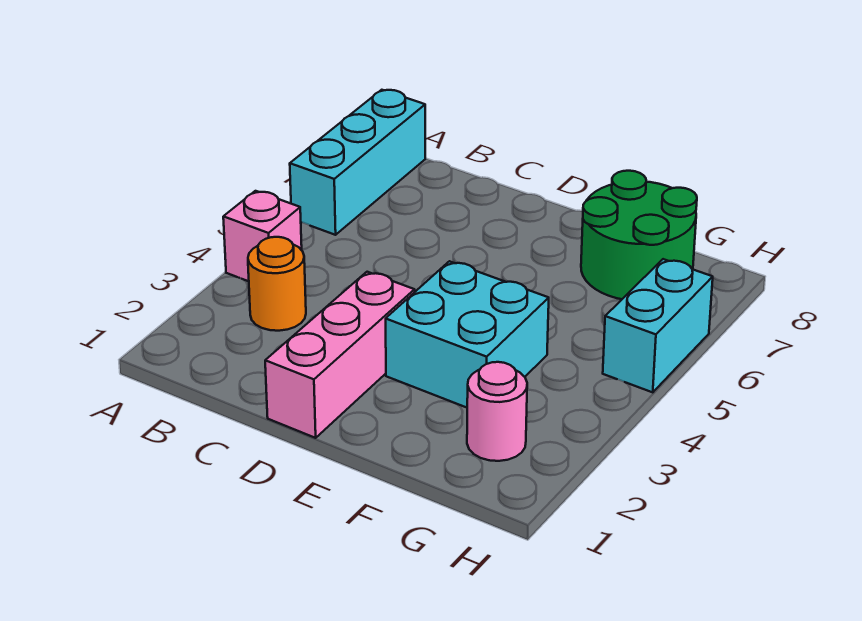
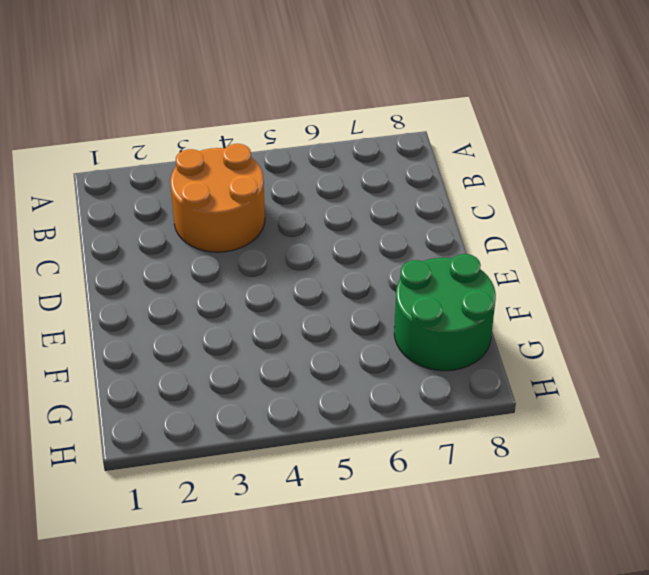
orange round brick B3:C4 level 1 -> orange round brick B3 level 1
none -> pink brick A4 level 1
none -> cyan brick A6:A8 level 1

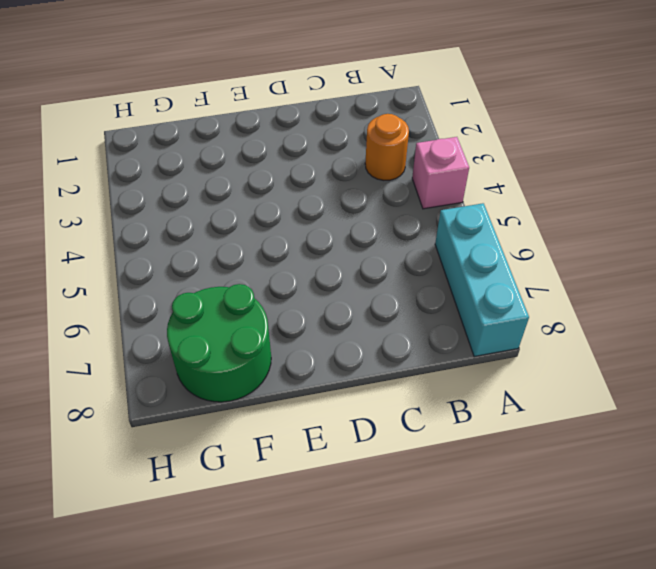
none -> pink brick D1:D3 level 1
none -> cyan brick E3:F4 level 1

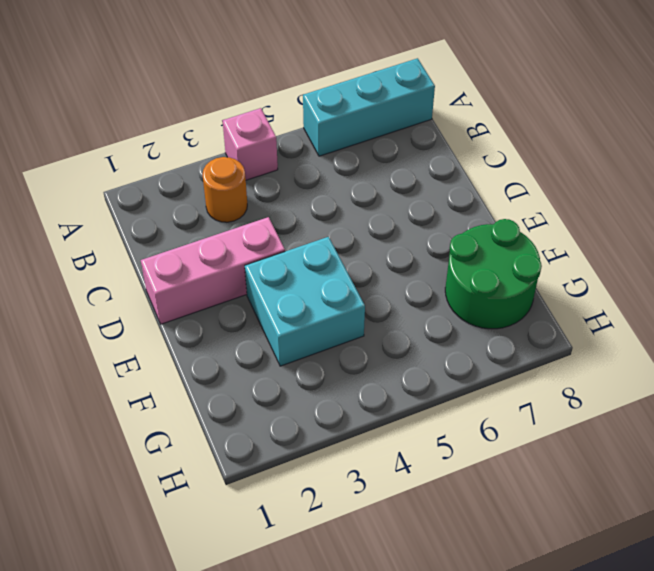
none -> pink round brick G2 level 1
none -> cyan brick H5:H6 level 1

